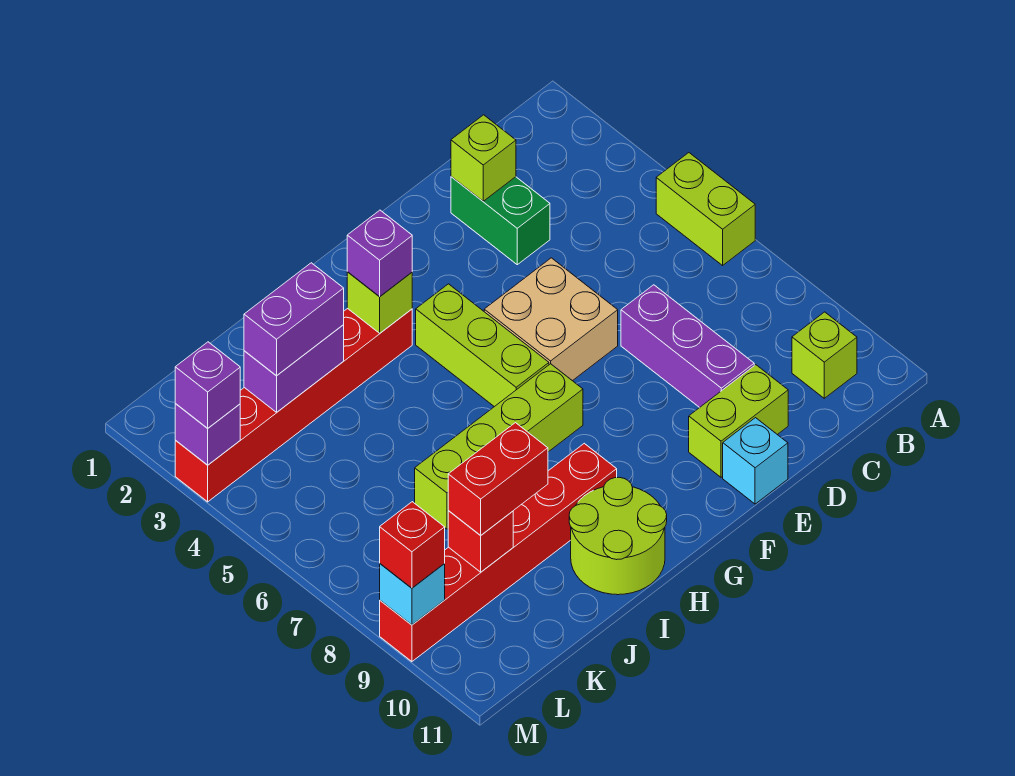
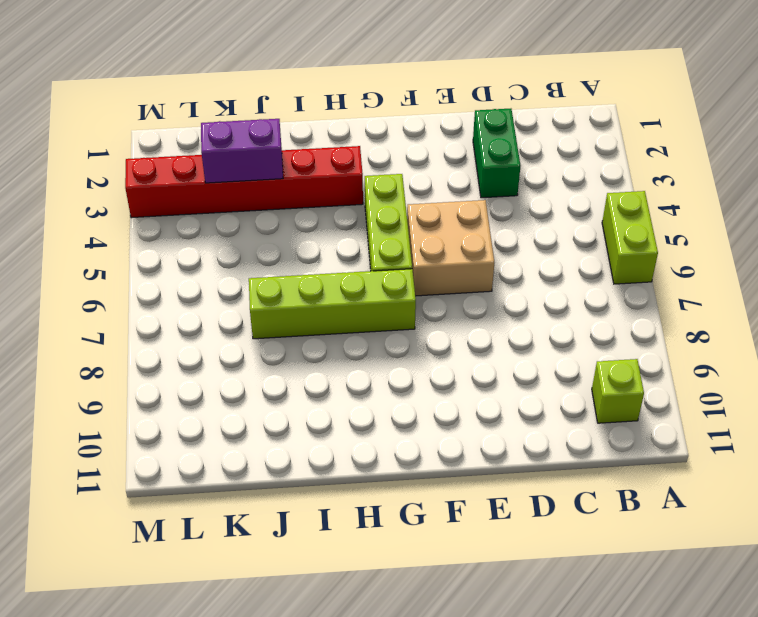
none -> purple brick D7:D9 level 1
none -> lime brick D10:E10 level 1
none -> cyan brick E11 level 1

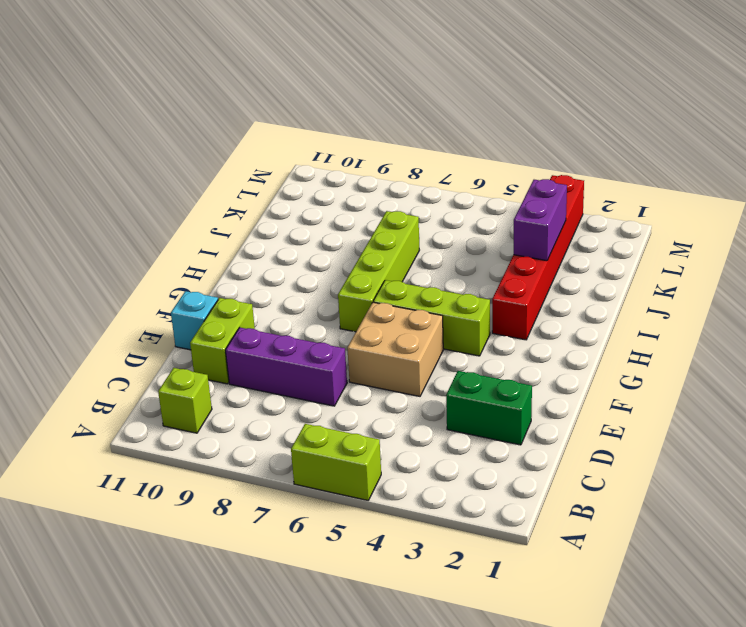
none -> red brick H9:M9 level 1
none -> lime round brick H10:I11 level 1
none -> lime brick D2 level 2

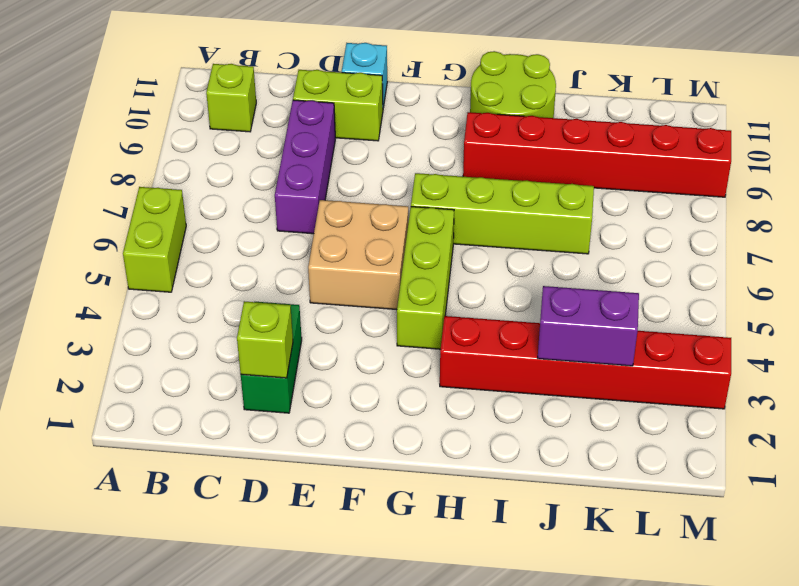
none -> lime brick H3 level 2
none -> red brick K9 level 2
none -> purple brick M3 level 2

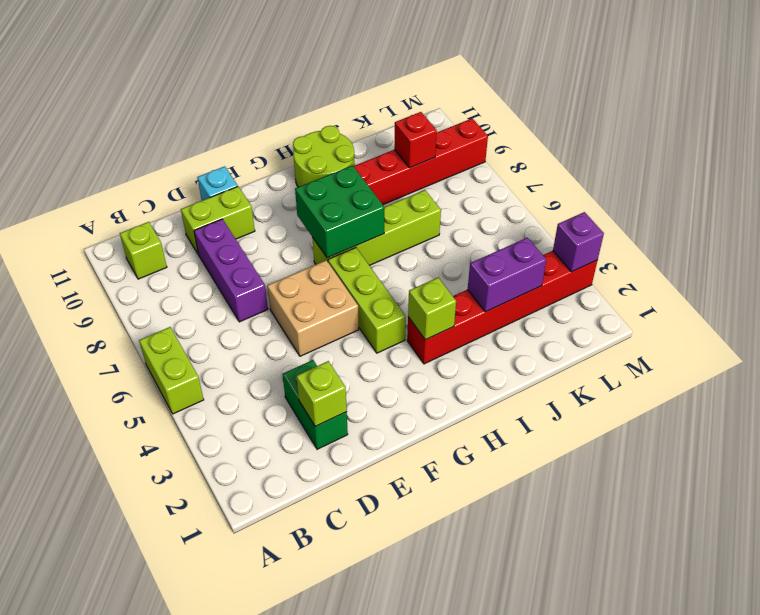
green brick G7:H8 level 2 -> none
none -> cyan brick M9 level 2
none -> purple brick H3 level 3
none -> purple brick J3:K3 level 3

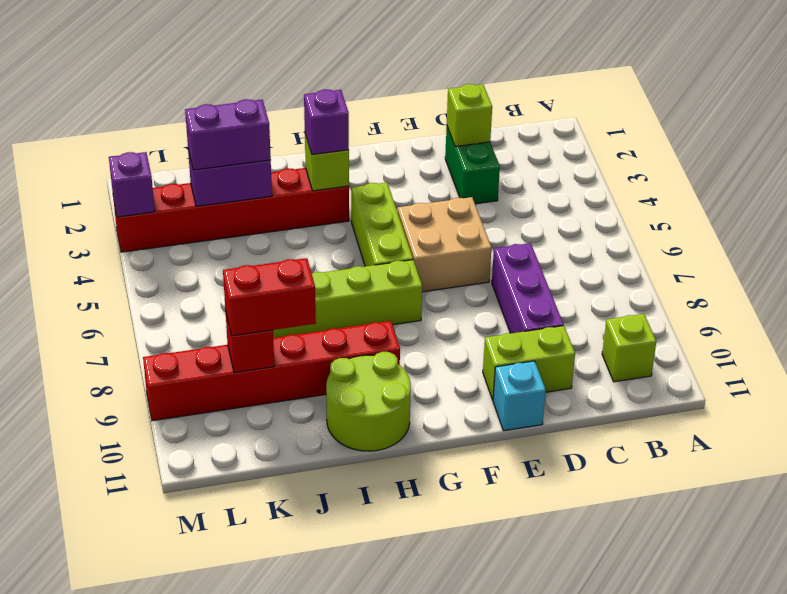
none -> lime brick A5:A6 level 1
none -> cyan brick M9 level 2
none -> purple brick M3 level 3

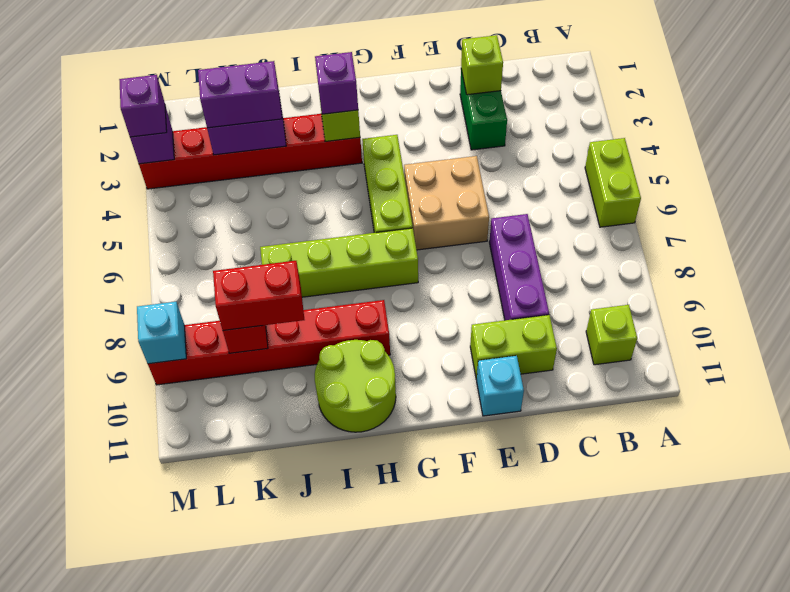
none -> red brick M9 level 3

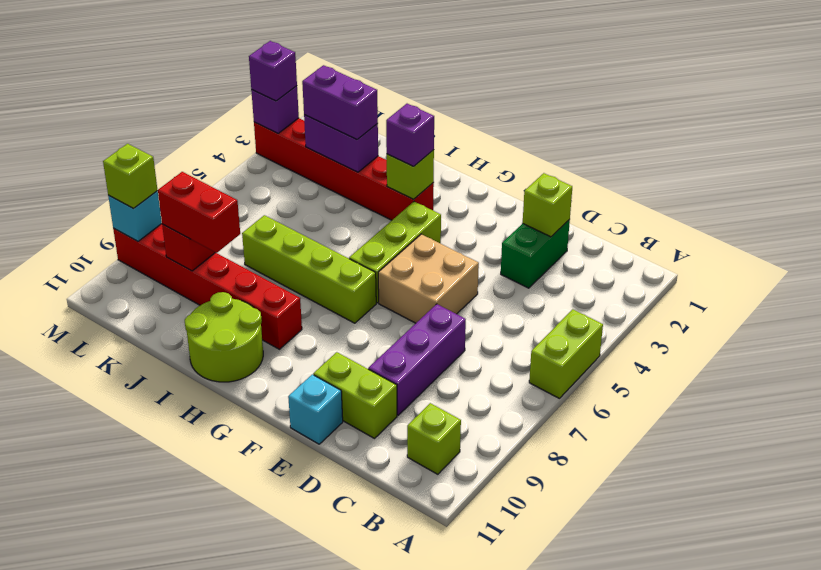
lime brick M9 level 3 -> red brick M9 level 3

